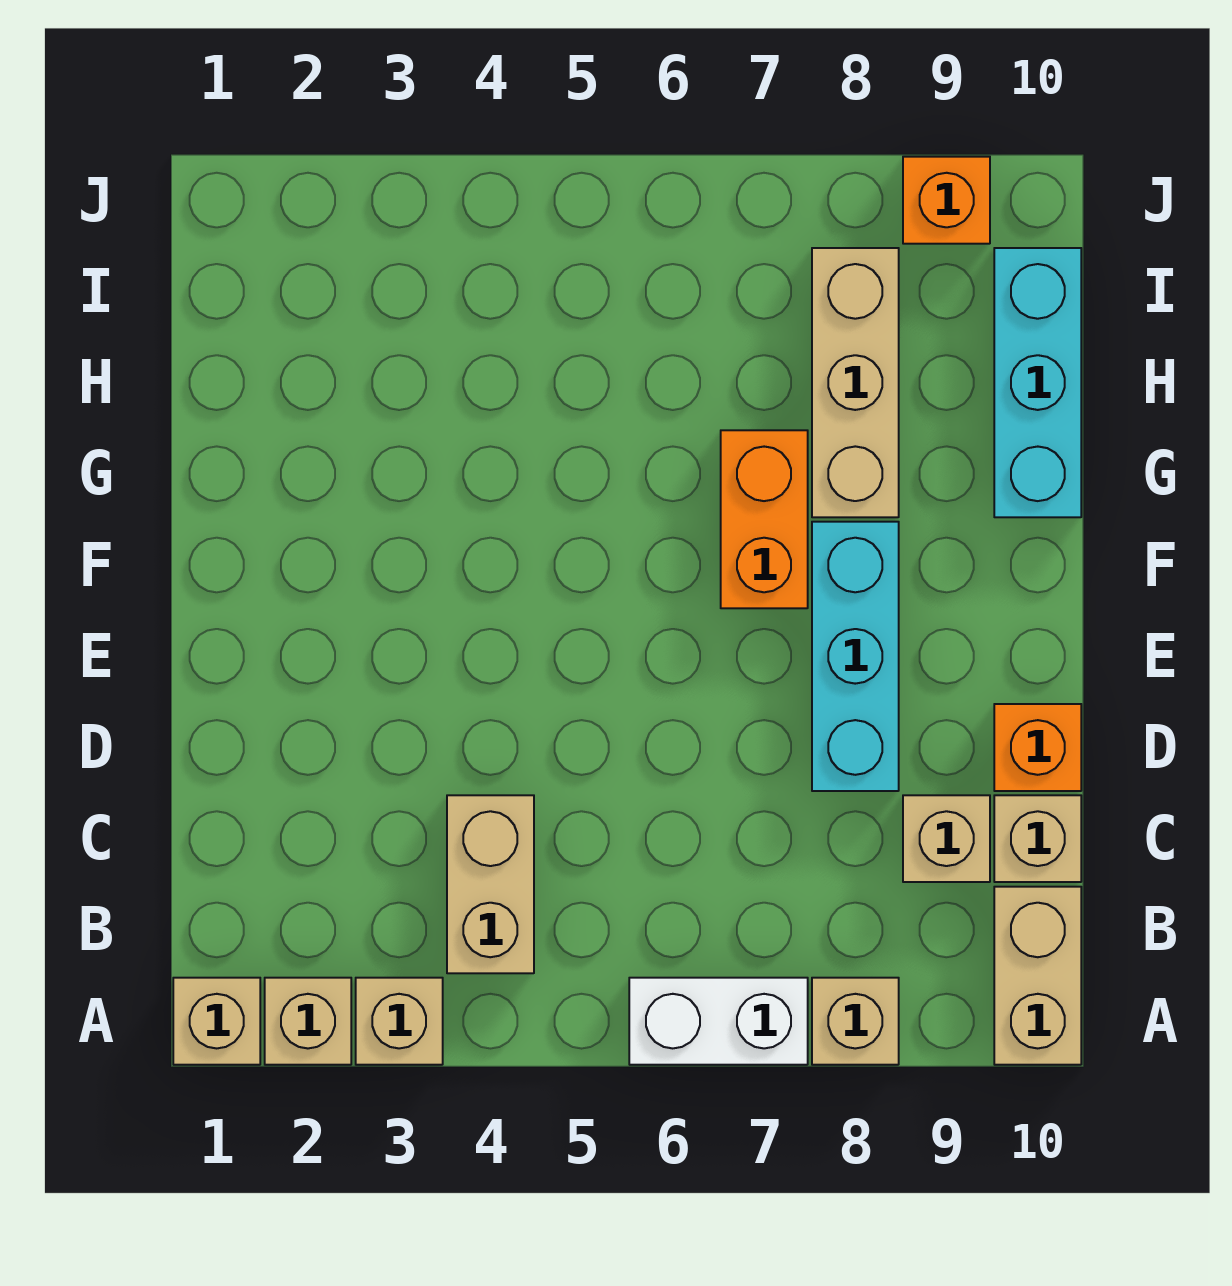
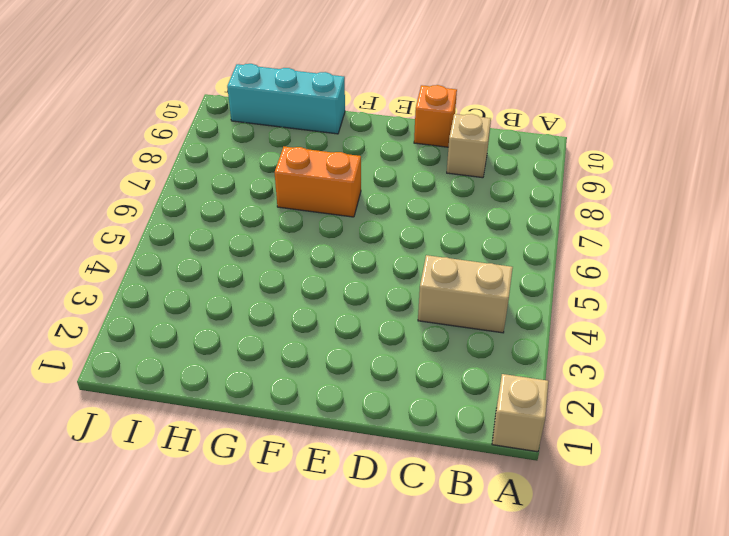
none -> tan brick A2 level 1
none -> tan brick A3 level 1
none -> white brick A6:A7 level 1

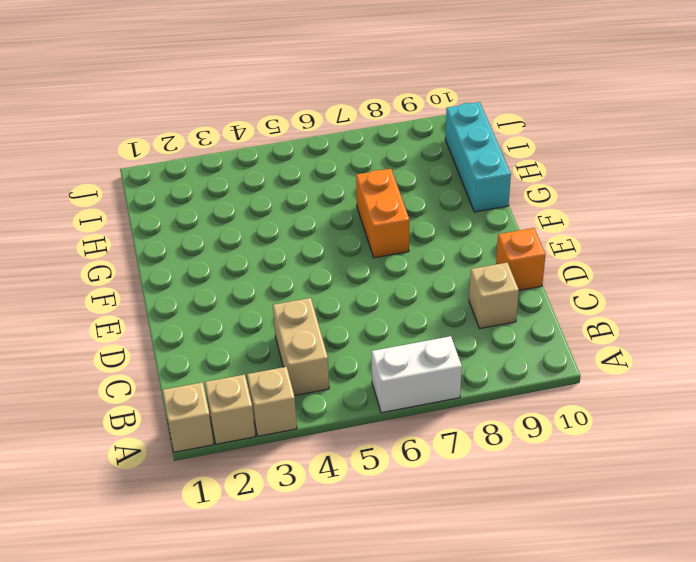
none -> tan brick A8 level 1
none -> tan brick A10:B10 level 1
none -> tan brick C10 level 1

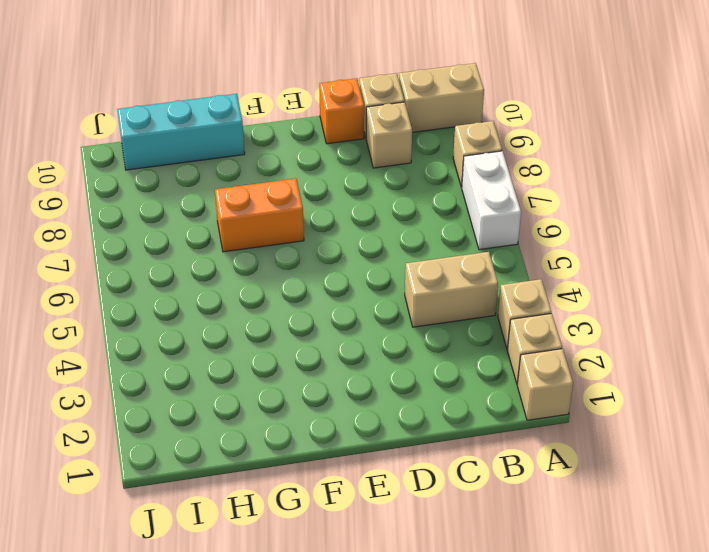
none -> cyan brick D8:F8 level 1
none -> tan brick G8:I8 level 1
none -> orange brick J9 level 1

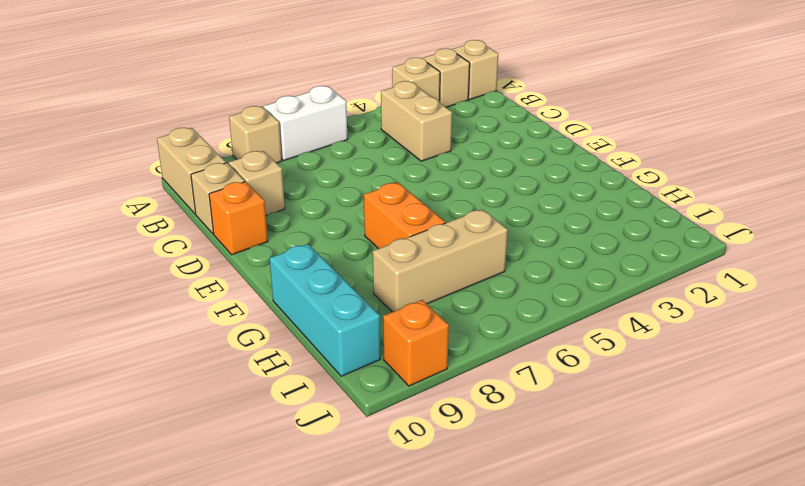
tan brick H6:H8 level 1 -> tan brick G8:I8 level 1
none -> cyan brick D8:F8 level 1

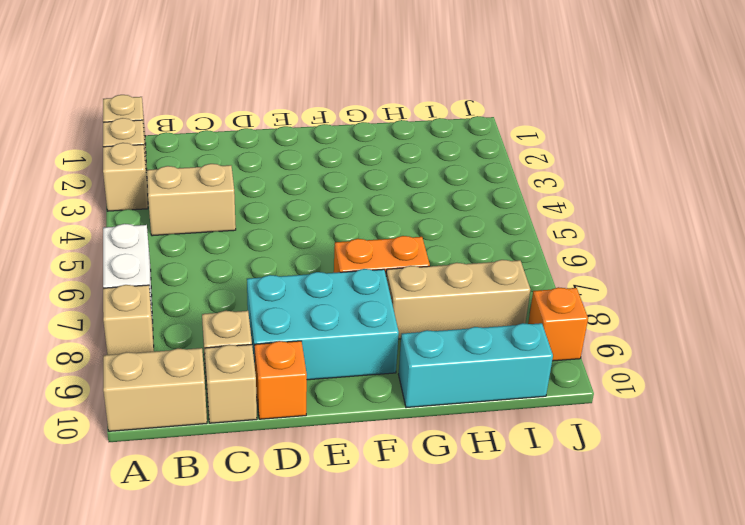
cyan brick D8:F9 level 1 -> cyan brick D8:F8 level 1

